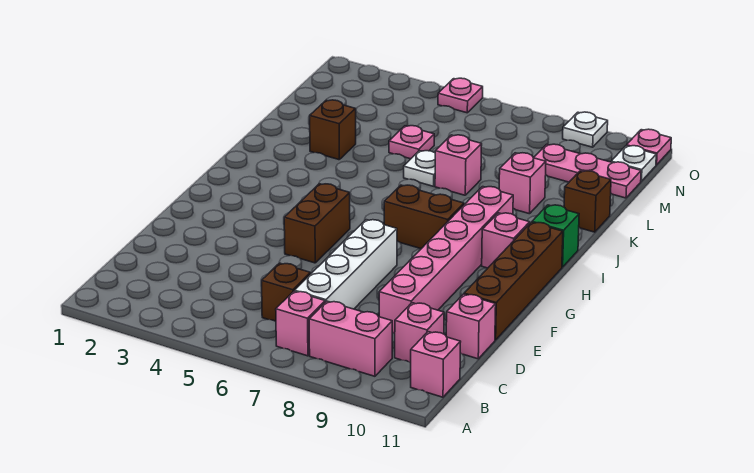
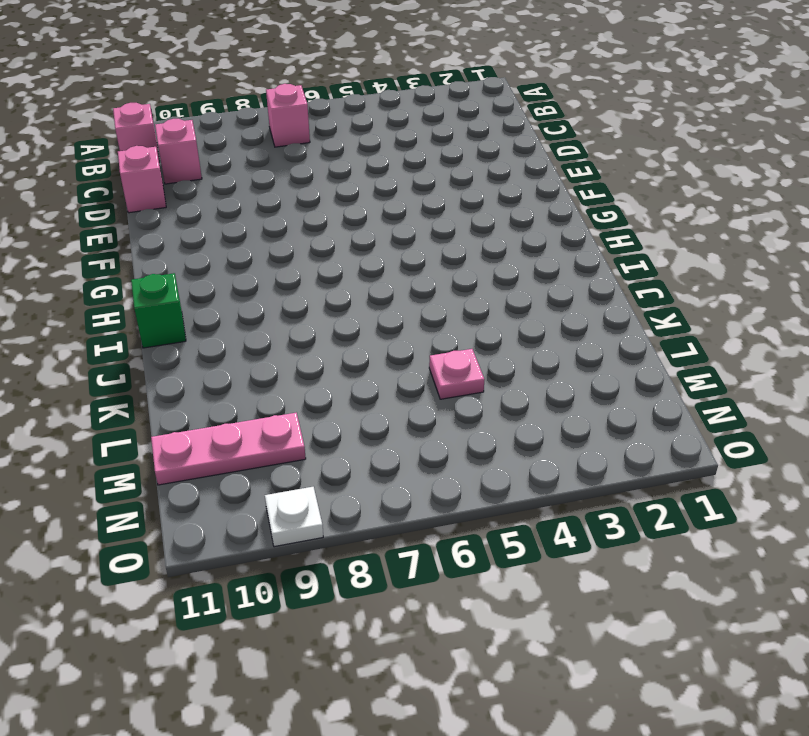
none -> pink brick B8:B9 level 1
none -> brown brick C6 level 1
none -> white brick C7:F7 level 1

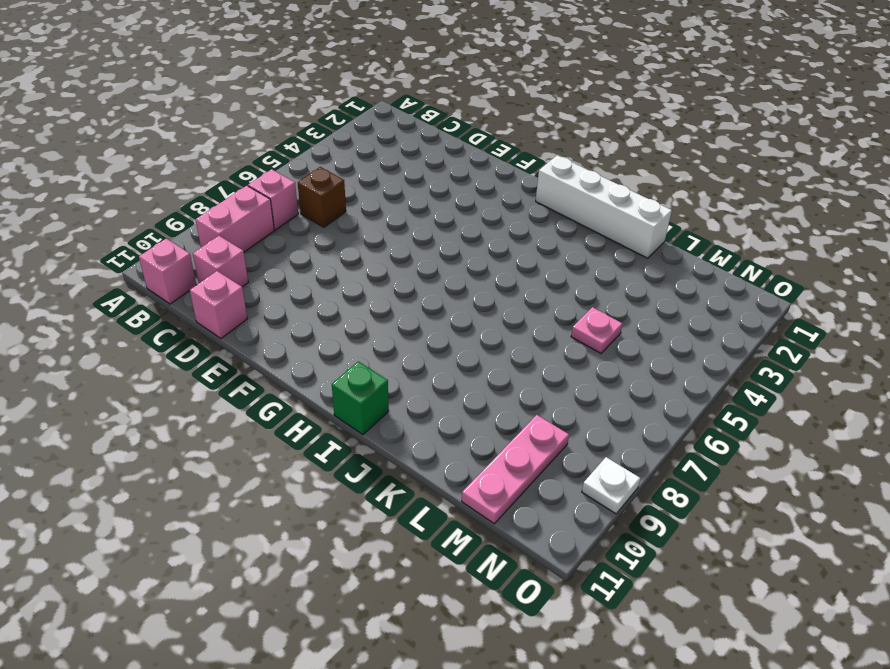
white brick H1:K1 level 1 -> white brick C7:F7 level 1
none -> pink brick D9:I9 level 1
none -> brown brick E11:H11 level 1
none -> brown brick F5:G5 level 1

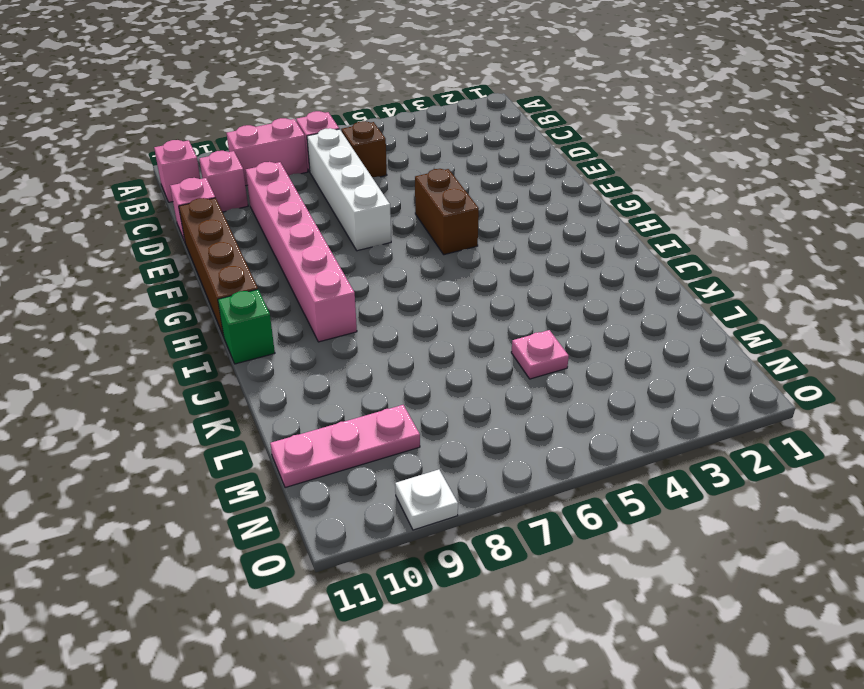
none -> brown brick H7:H8 level 1
none -> pink brick H10 level 1
none -> brown brick K3 level 1

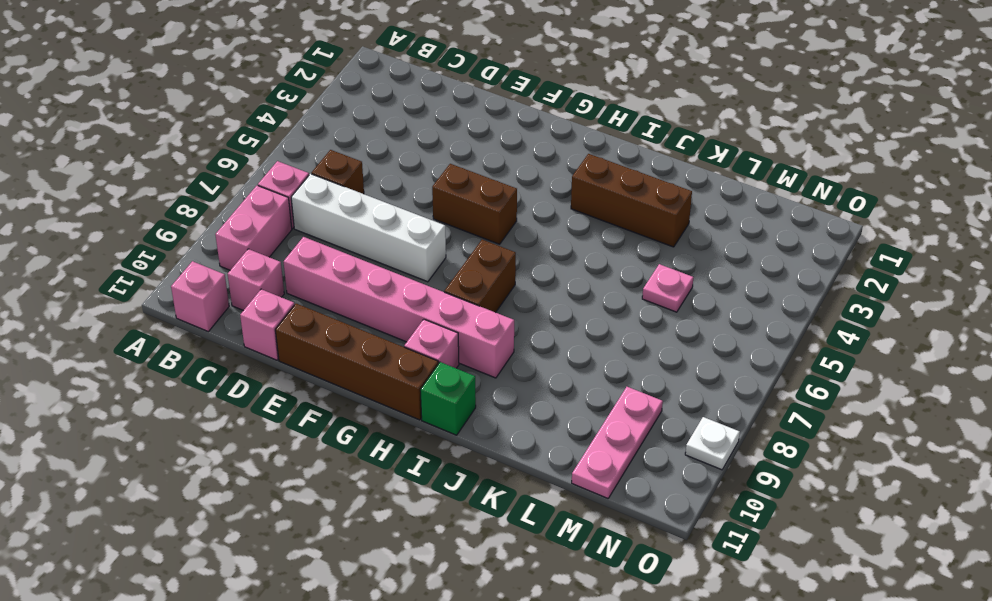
brown brick I3:K3 level 1 -> brown brick K3 level 1
none -> white plate K6 level 1
none -> pink brick K7 level 1
none -> pink brick K9 level 1

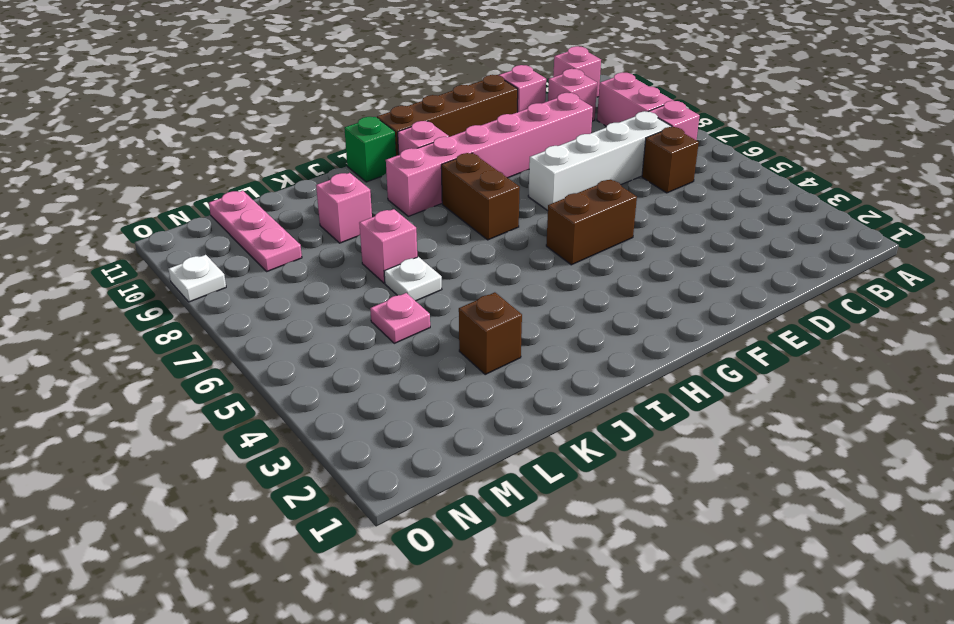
none -> brown brick K11 level 1
none -> white plate N11 level 1
none -> pink plate O5 level 1

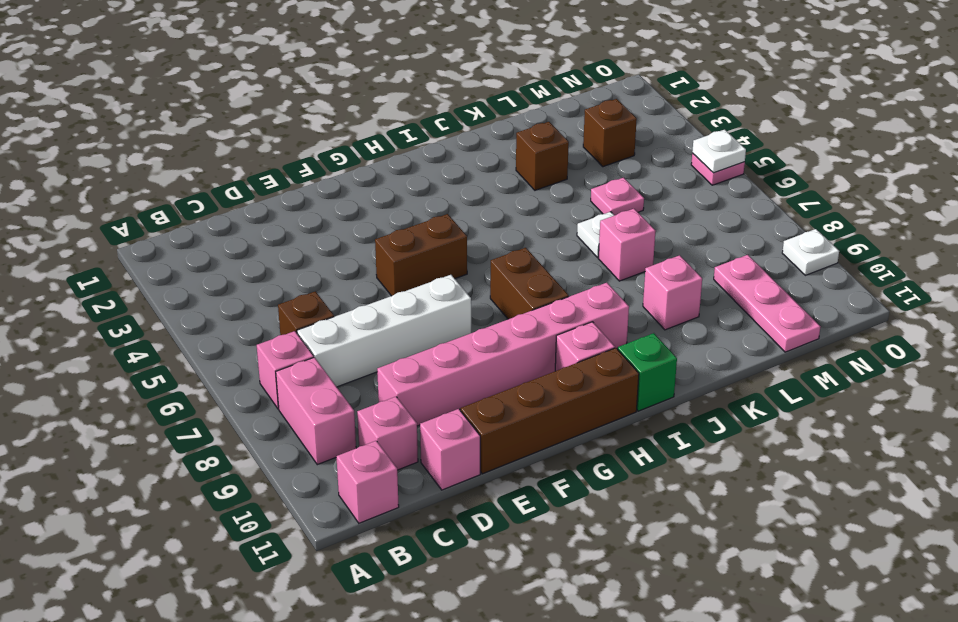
brown brick M3 level 1 -> brown brick K11 level 1
white plate O5 level 2 -> white plate N11 level 1
none -> pink plate O11 level 1

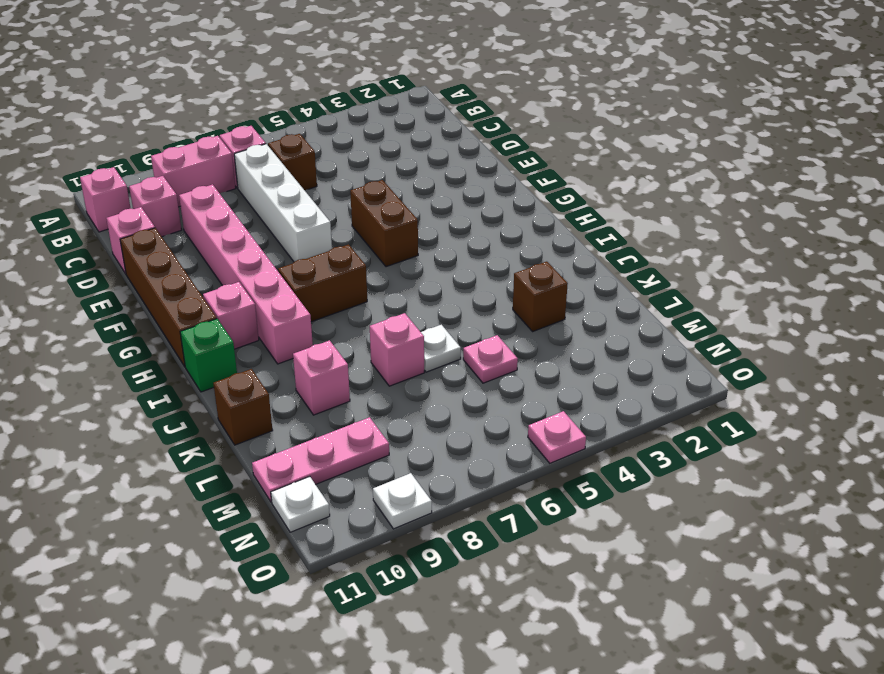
none -> pink plate O11 level 1

